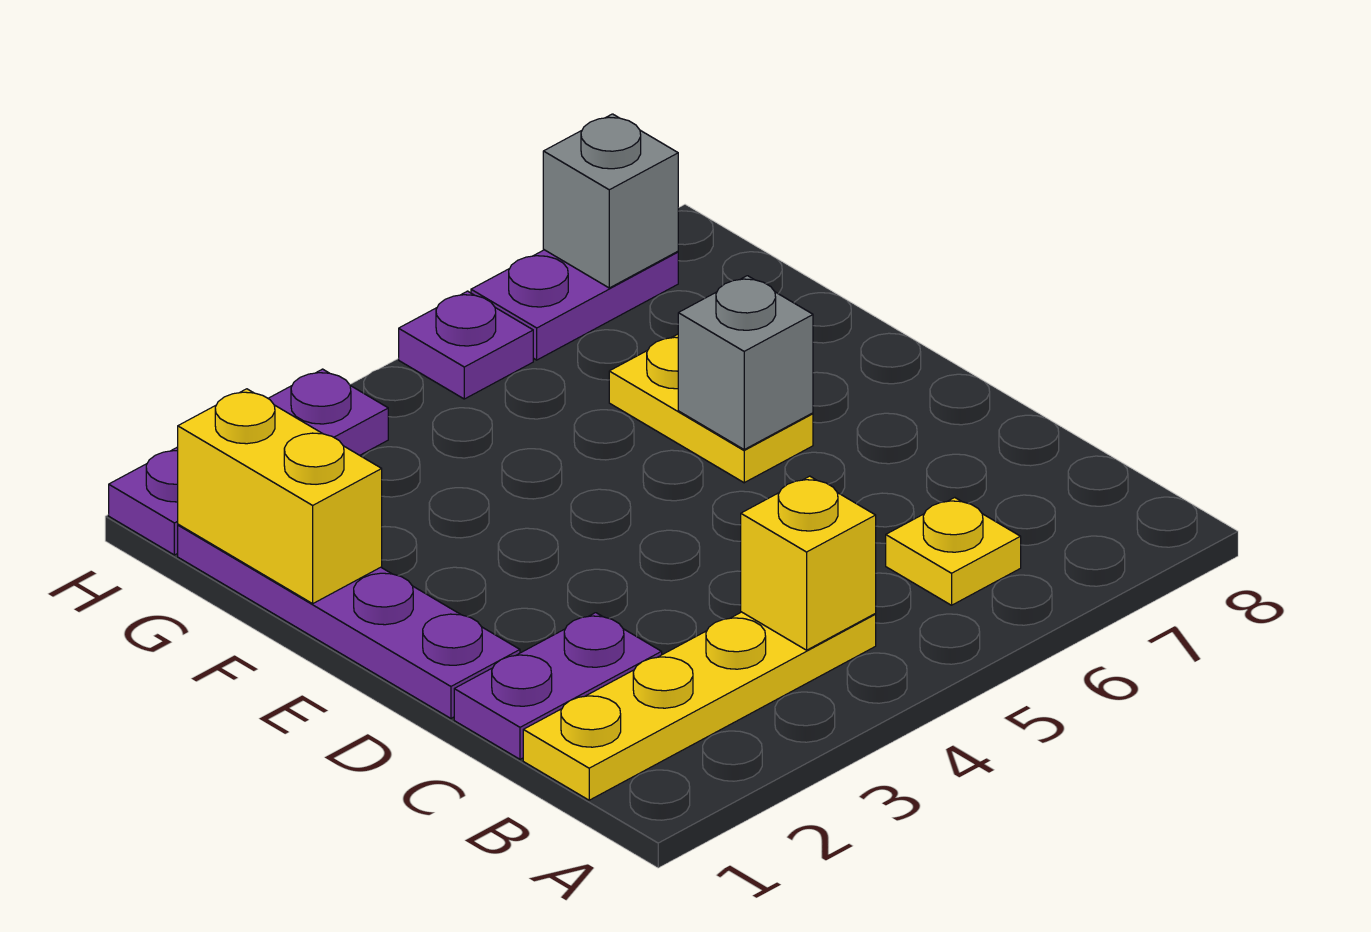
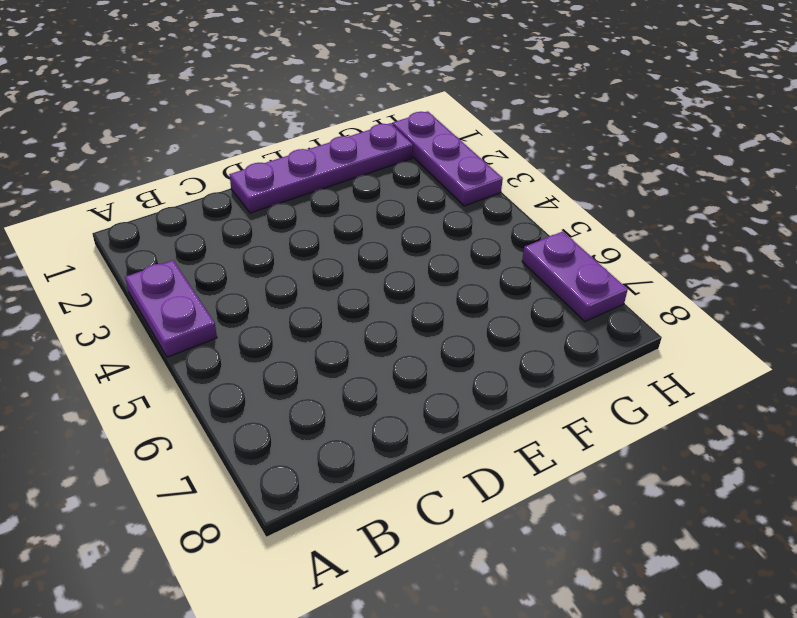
purple plate A3:A4 level 1 -> purple plate C1:C2 level 1
none -> yellow plate B1:B4 level 1
none -> yellow plate B6 level 1
none -> yellow plate E6:F6 level 1

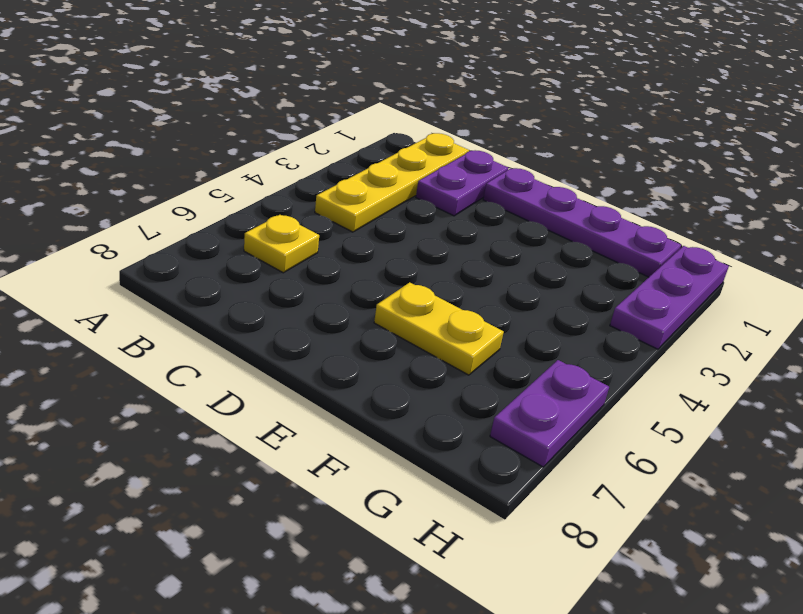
none -> purple plate H5 level 1
none -> yellow brick B4 level 2
none -> grey brick E6 level 2

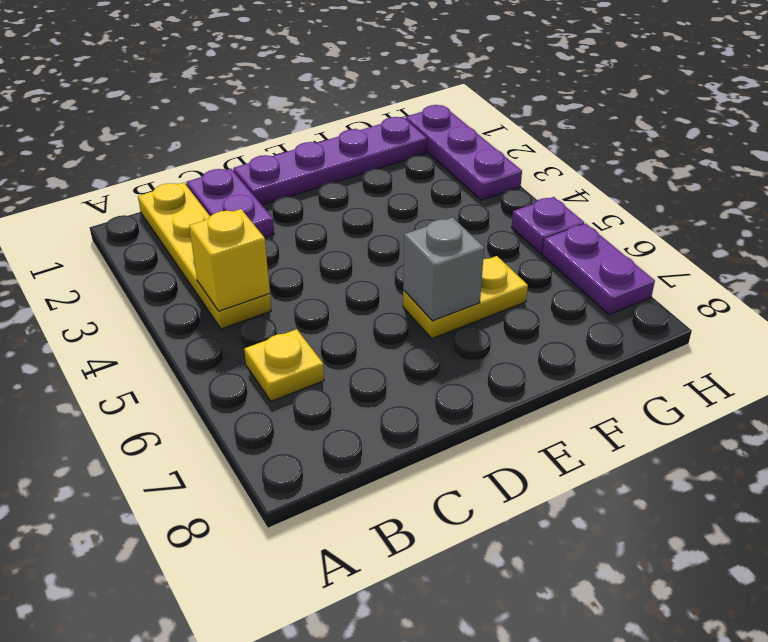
none -> yellow brick F1:G1 level 2
none -> grey brick H7 level 2

